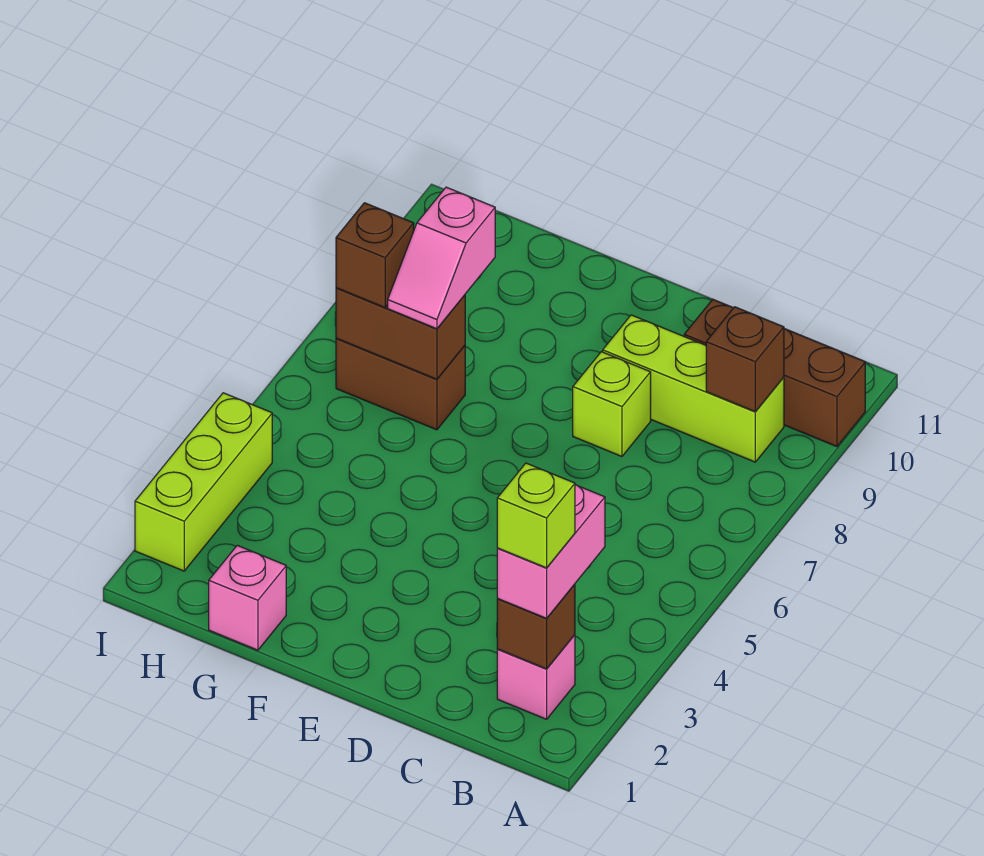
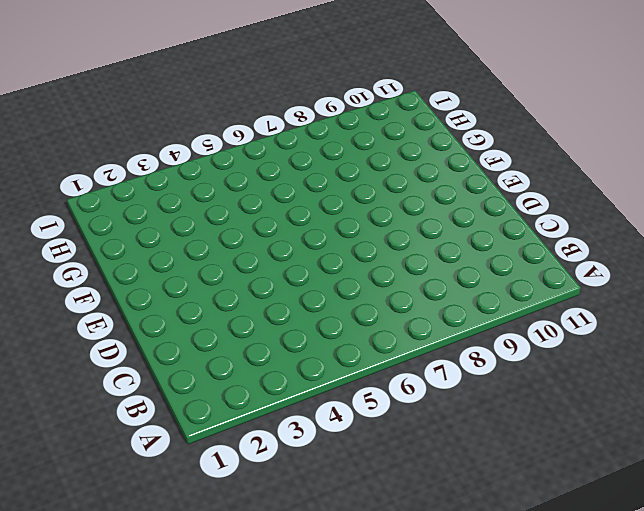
none -> brown brick A10:C10 level 1
none -> pink brick B2 level 1
none -> lime brick B9:D9 level 1

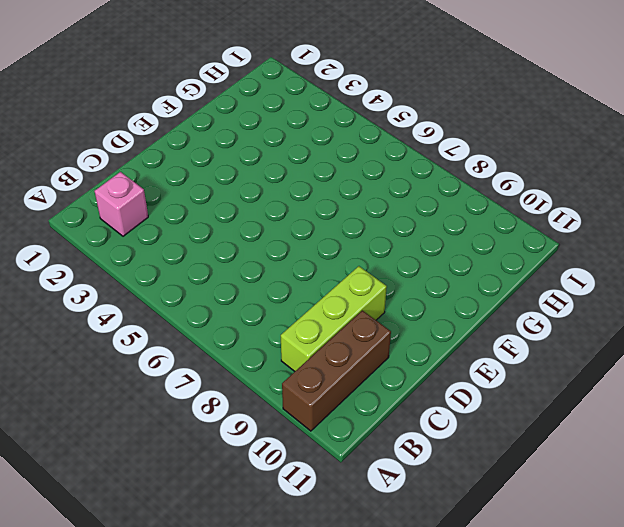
none -> lime brick D8 level 1
none -> pink brick G1 level 1
none -> brown brick G7:H7 level 1

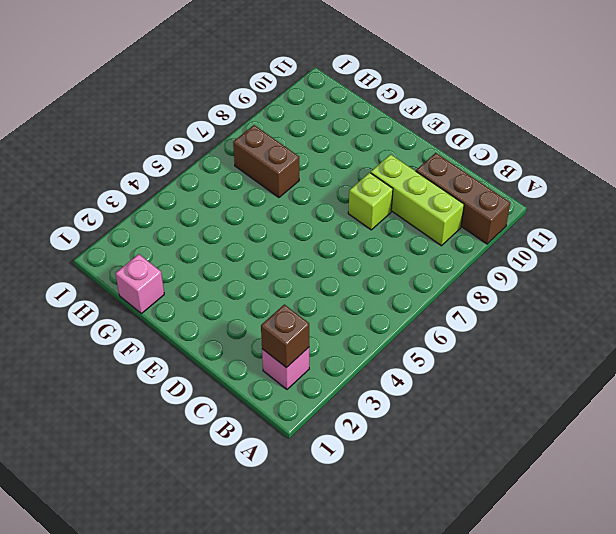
none -> lime brick I2:I4 level 1
none -> brown brick B9 level 2
none -> brown brick G7:H7 level 2

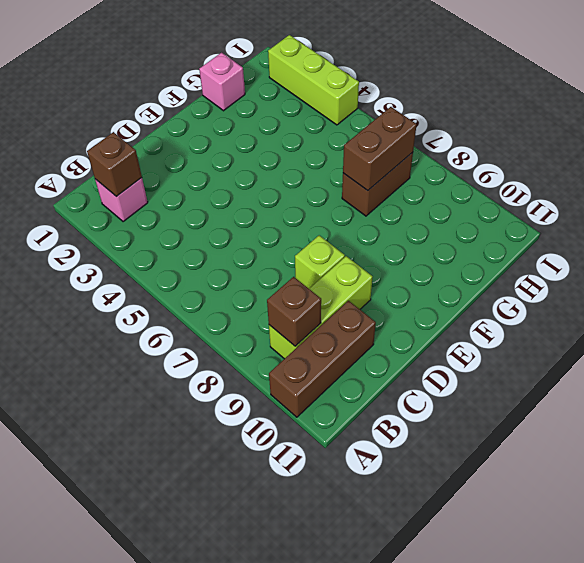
none -> pink brick B2:B3 level 3
none -> pink slope G7:G8 level 3 top 8
none -> brown brick H7 level 3

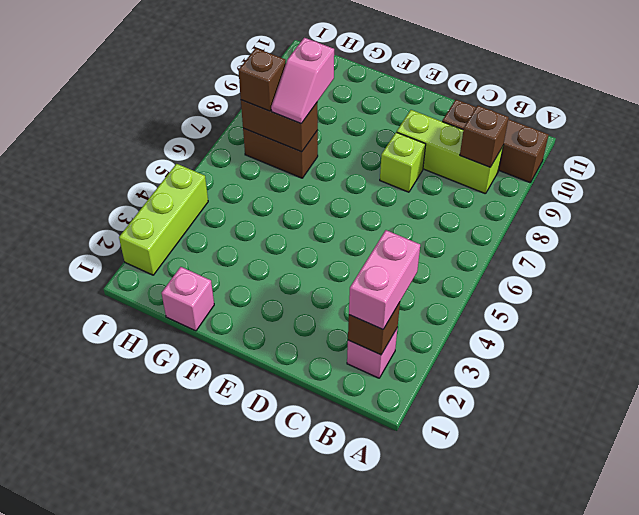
none -> lime brick B2 level 4

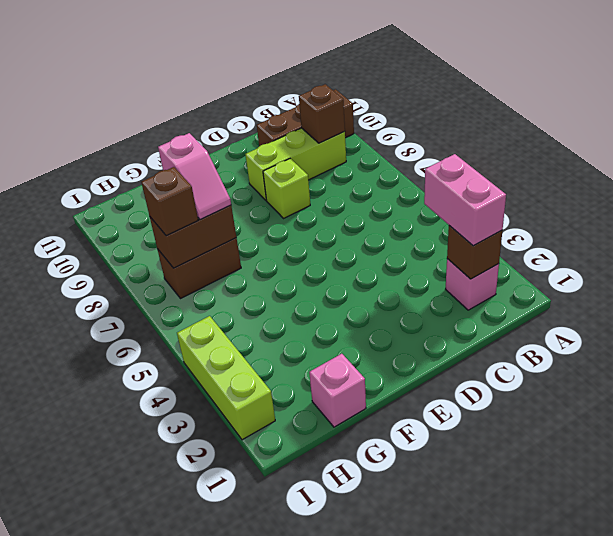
none -> lime brick B2 level 4

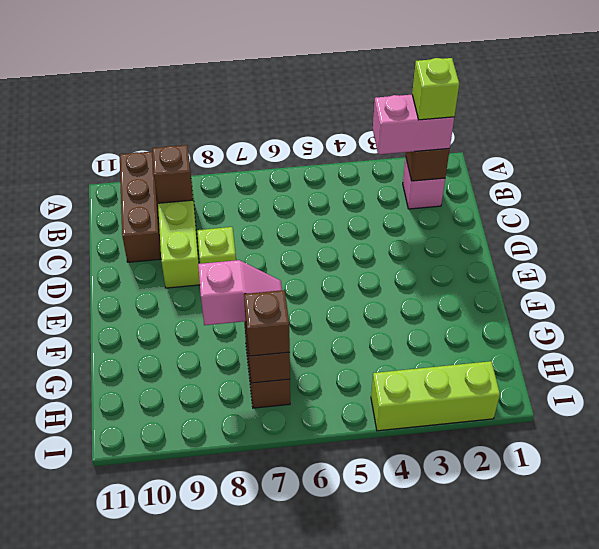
none -> pink brick G1 level 1

